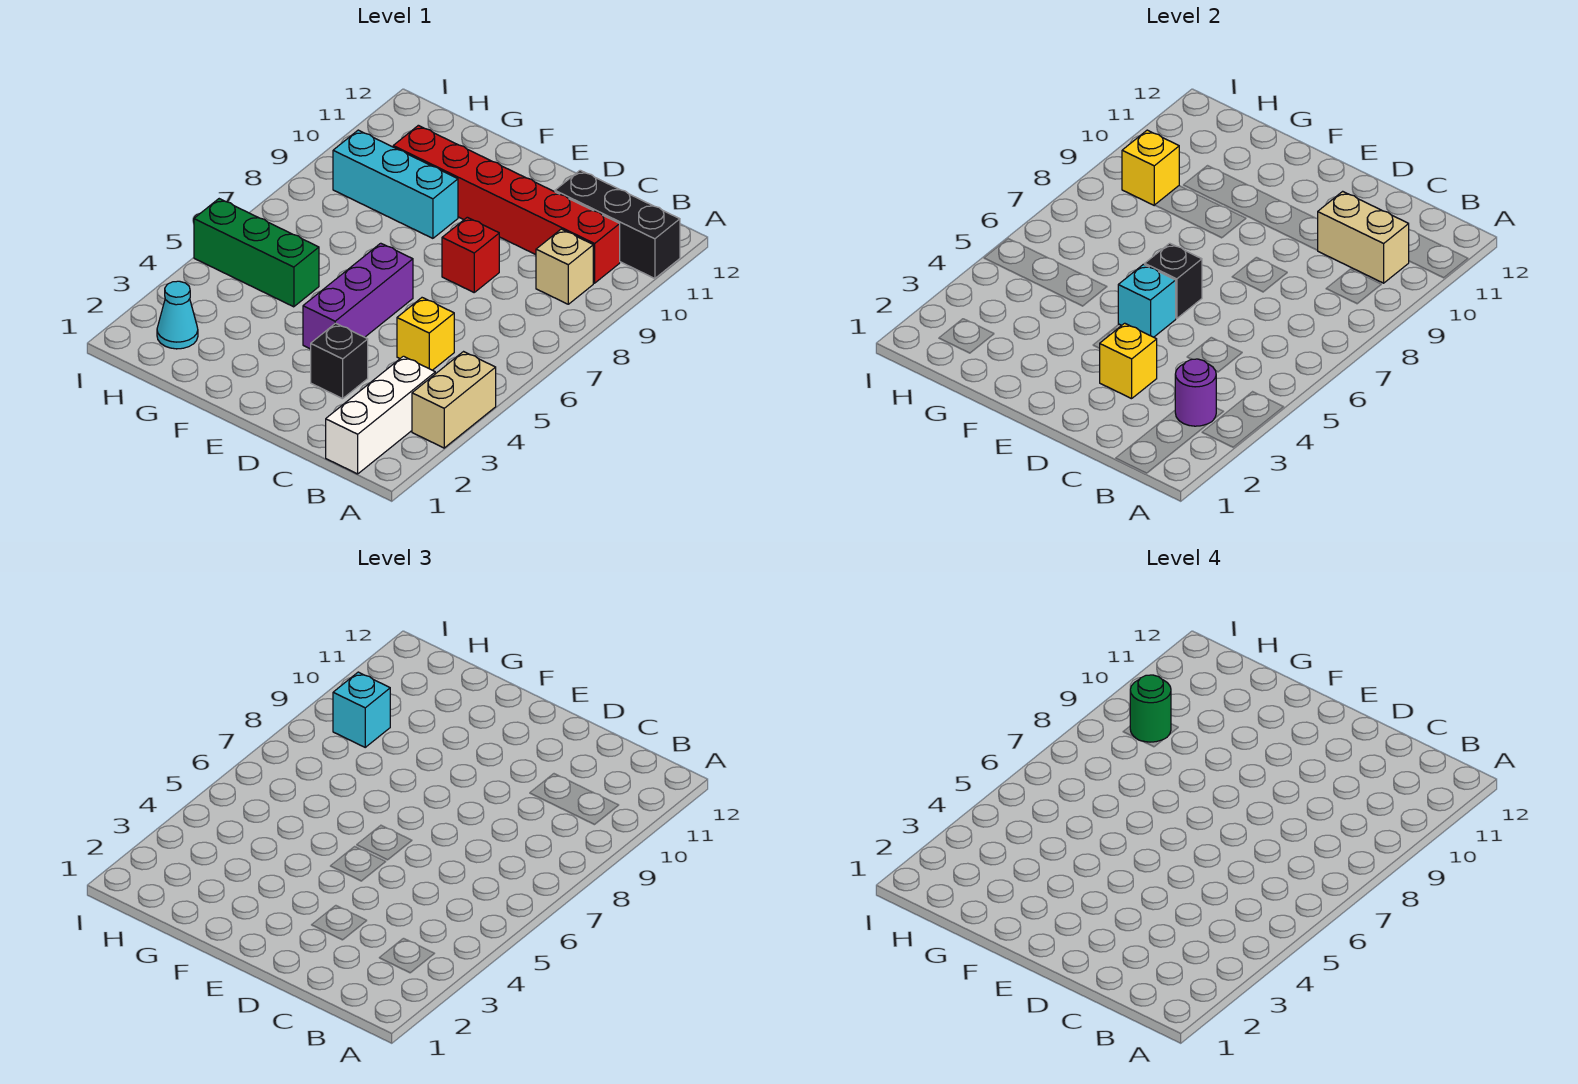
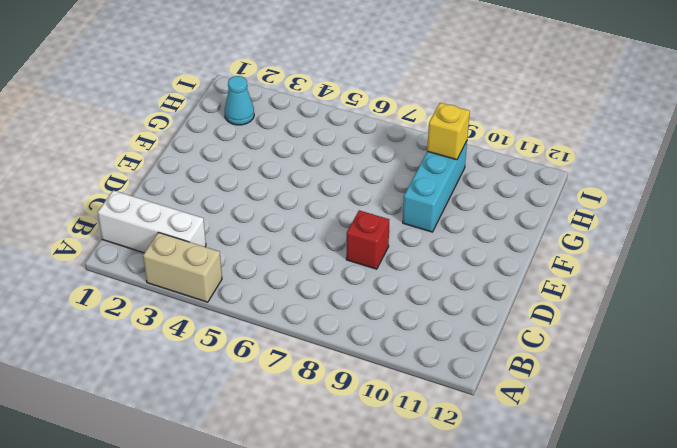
none -> black brick A11:C11 level 1
none -> tan brick B9 level 1
none -> red brick B10:G10 level 1

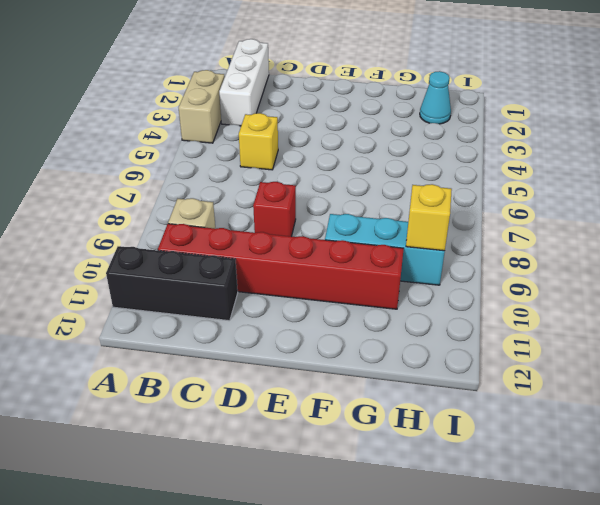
none -> black brick D3 level 1
none -> purple brick E4:E6 level 1
none -> green brick G5:I5 level 1

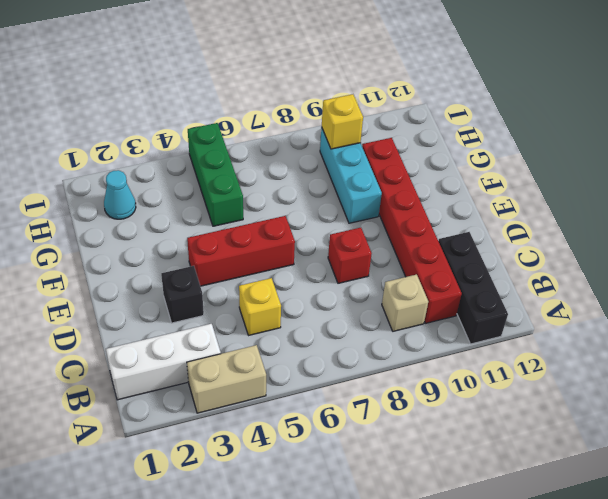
red brick E4:E6 level 1 -> purple brick E4:E6 level 1
none -> purple round brick B3 level 2
none -> tan brick B10:C10 level 2
none -> yellow brick D3 level 2

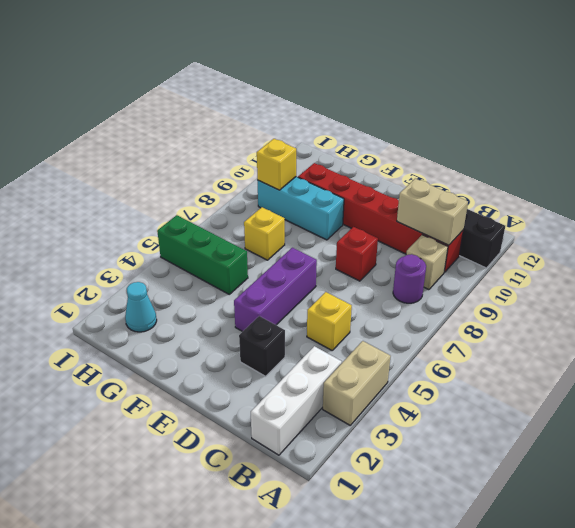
purple round brick B8 level 1 -> purple round brick B3 level 2
yellow brick G7 level 1 -> yellow brick D3 level 2
none -> cyan brick E5 level 2
none -> black brick E6 level 2
none -> cyan brick H9 level 3

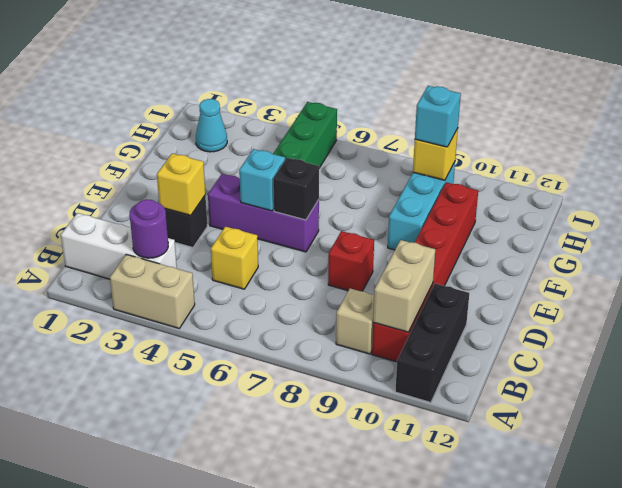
none -> green round brick H9 level 4

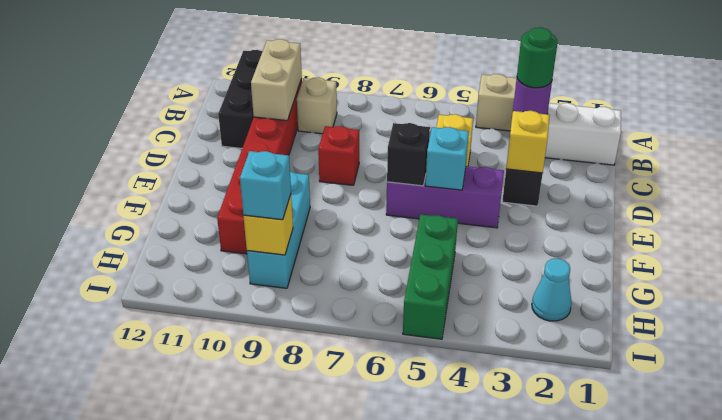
green round brick B3 level 3 -> green round brick H9 level 4

